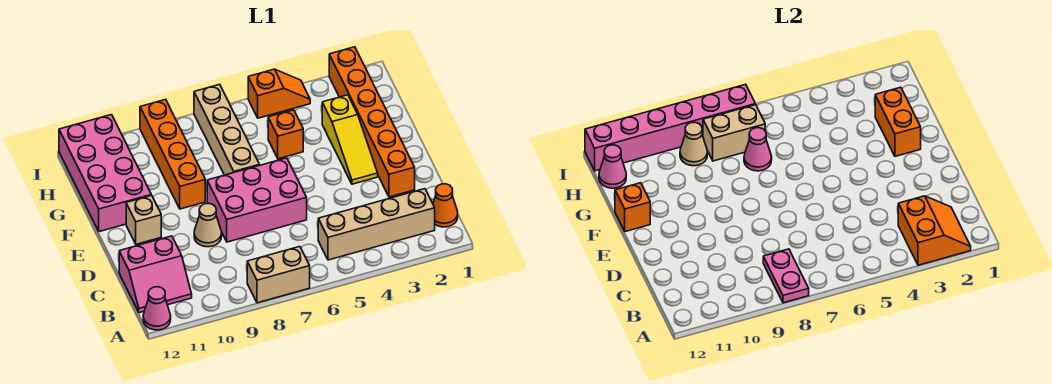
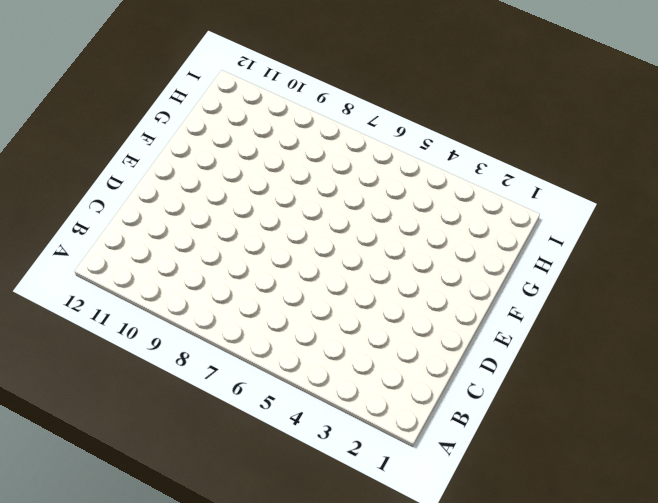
none -> tan brick A7:A8 level 1
none -> pink cone A12 level 1
none -> orange cone B1 level 1

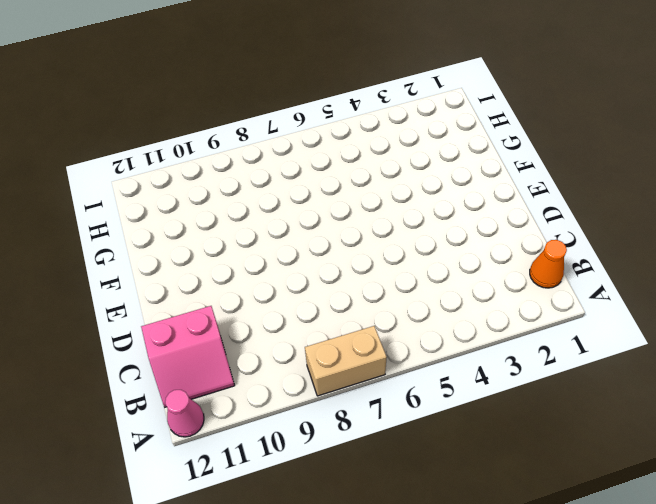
none -> tan brick B2:B5 level 1
none -> orange brick D2:I2 level 1
none -> pink brick D6:E8 level 1

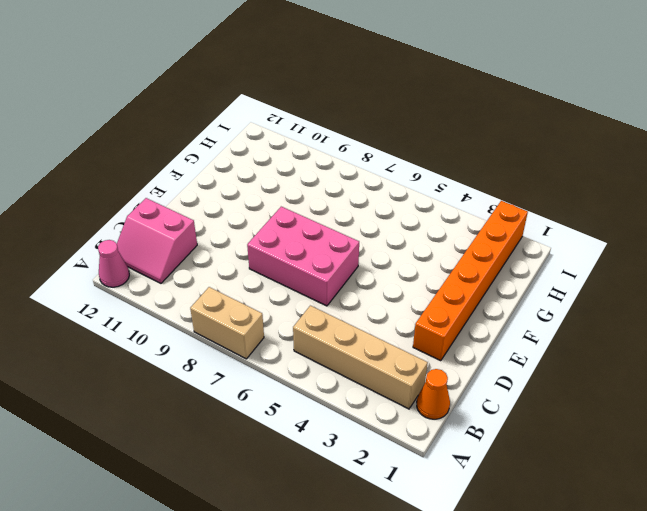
none -> tan cone D9 level 1
none -> yellow slope E3:G3 level 1 top G
none -> tan brick E11 level 1

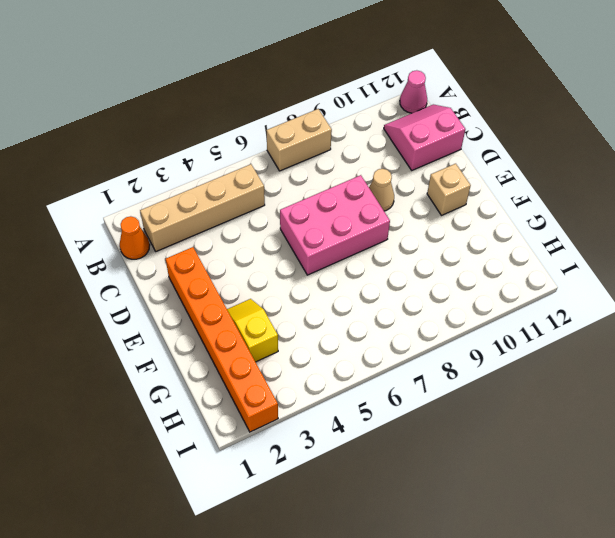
yellow slope F3:G3 level 1 top G -> yellow slope E3:G3 level 1 top G
none -> tan brick F7:I7 level 1
none -> orange brick F9:I9 level 1
none -> pink brick F11:I12 level 1

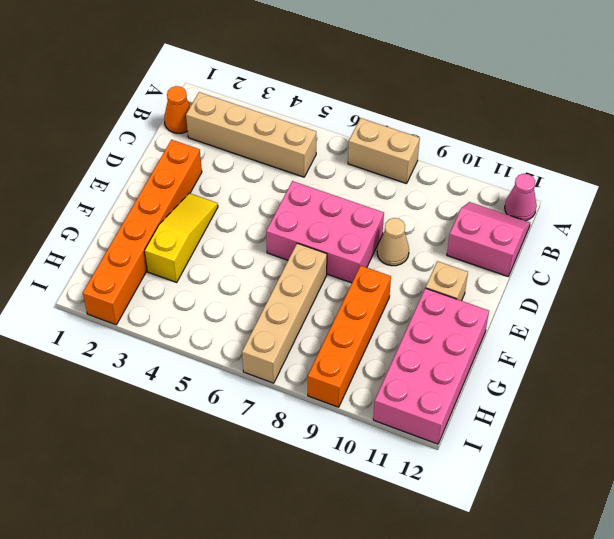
none -> orange brick G5 level 1
none -> orange slope I4:I5 level 1 top 5
none -> orange slope A2:B3 level 2 top 3

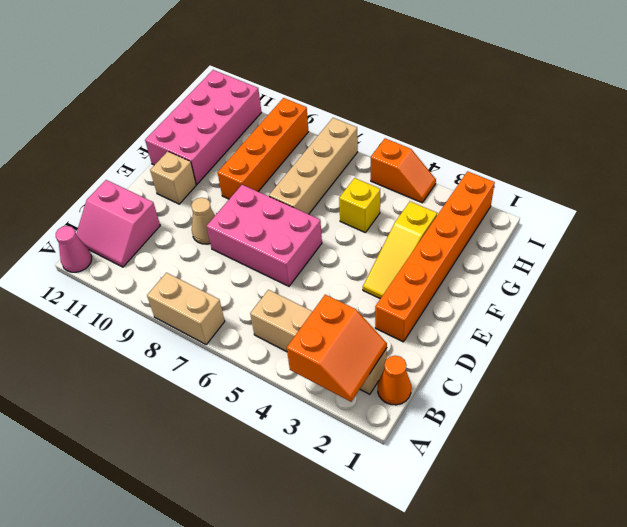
yellow brick G5 level 1 -> orange brick G5 level 1
none -> pink plate A8:B8 level 2
none -> orange brick F2:G2 level 2
none -> orange brick F12 level 2

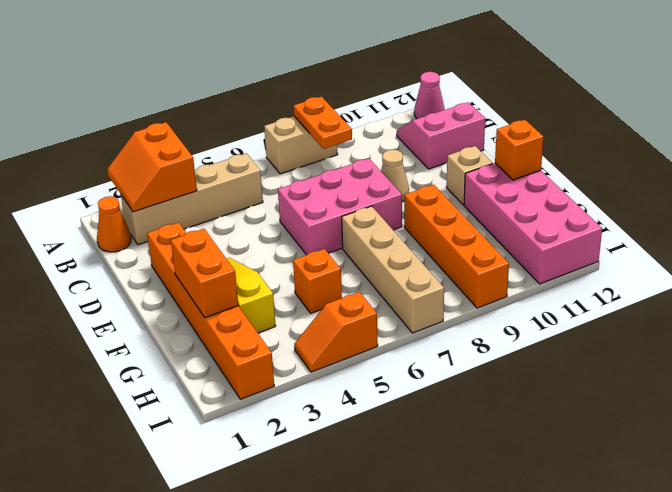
orange plate A8:B8 level 2 -> pink plate A8:B8 level 2
none -> pink cone G7 level 2
none -> tan brick H7:H8 level 2
none -> tan cone H9 level 2

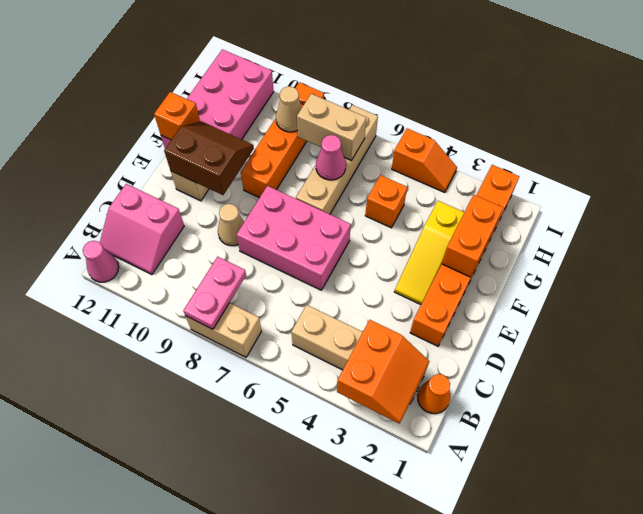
brown slope E10:F11 level 2 top E -> none
none -> pink cone H12 level 2
none -> pink brick I7:I12 level 2

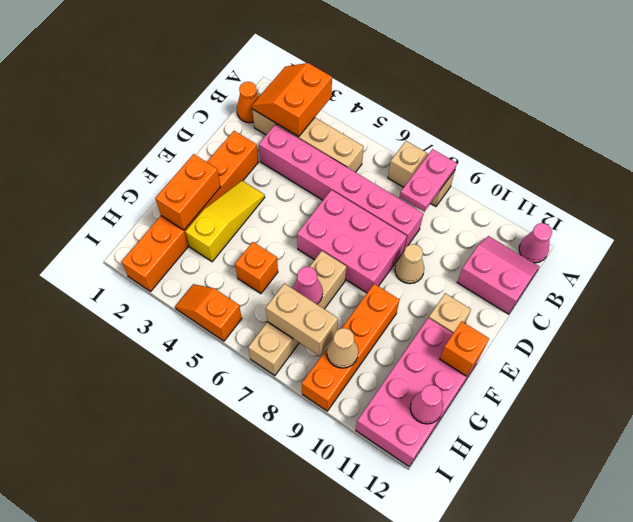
pink brick C3:C8 level 1 -> pink brick I7:I12 level 2

